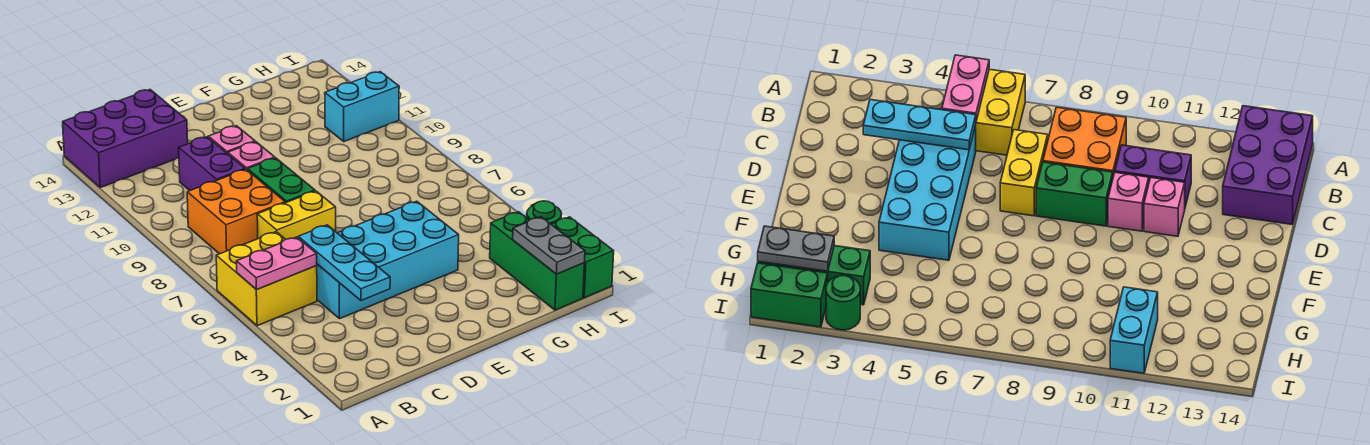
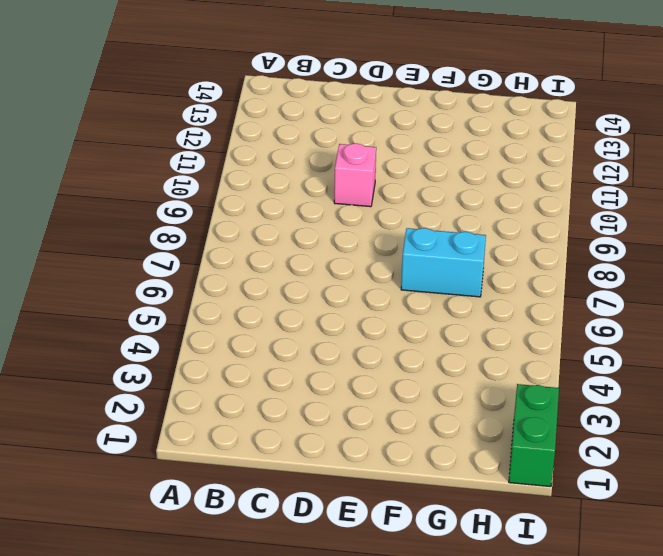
cyan brick F7:G7 level 1 -> cyan brick H11:I11 level 1
none -> yellow brick A5:B6 level 1
none -> purple brick A13:C14 level 1
none -> orange brick B8:C9 level 1

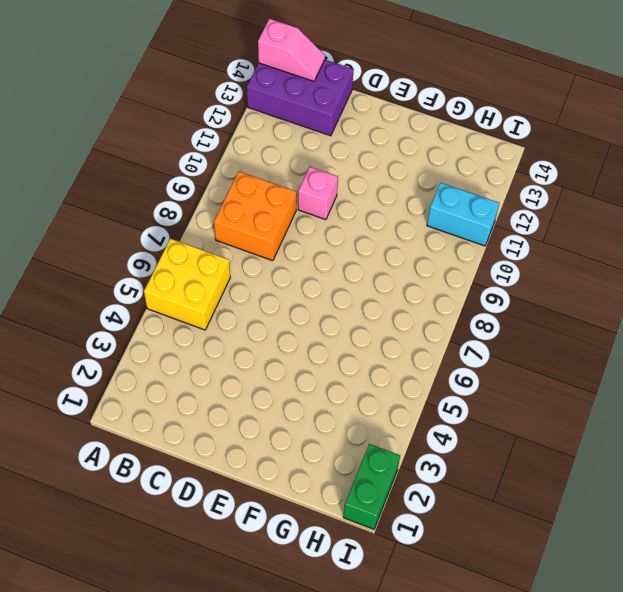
pink slope A14:B14 level 2 top A -> none
none -> cyan brick C4:F5 level 1
none -> yellow brick C7:D7 level 1
none -> purple brick C10:C11 level 1

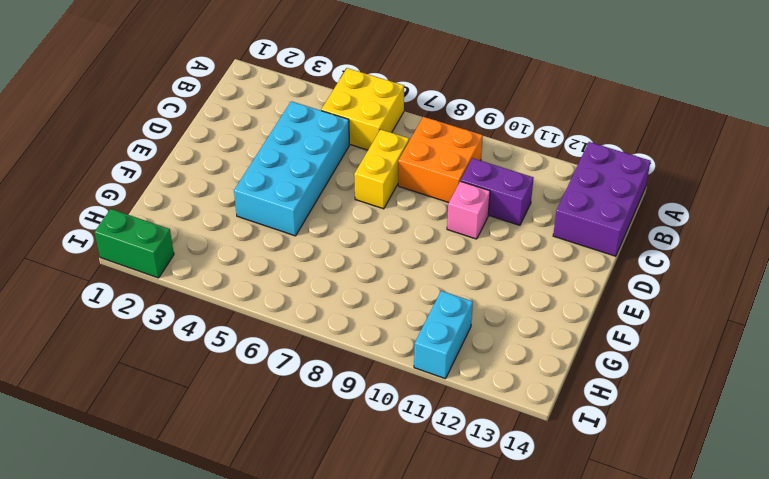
none -> green brick D8:D9 level 1
none -> pink brick D11 level 1
none -> green brick H1:H3 level 1

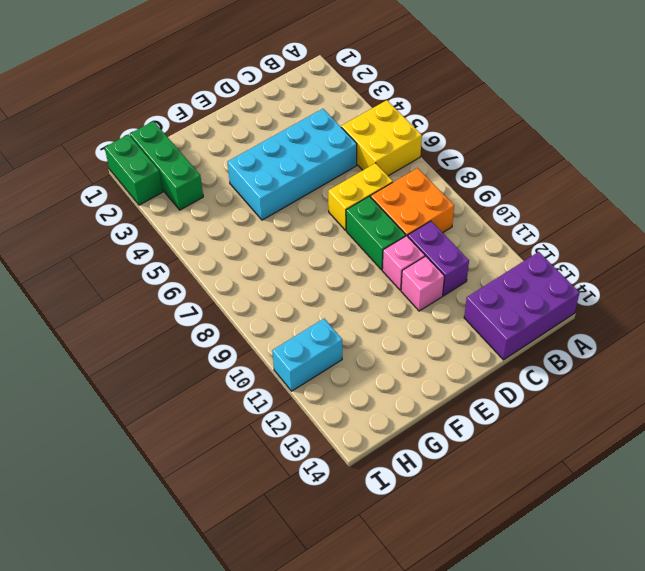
none -> green round brick I3 level 1
none -> pink plate A5:B5 level 2
none -> cyan plate C3:C5 level 2

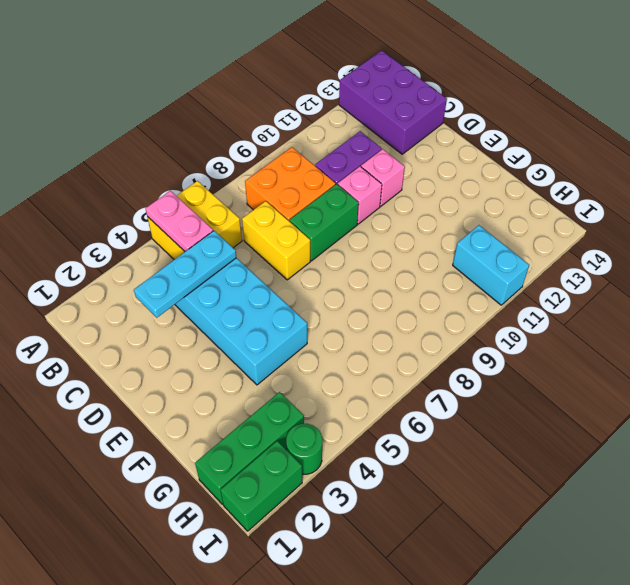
none -> grey plate H1:H2 level 2

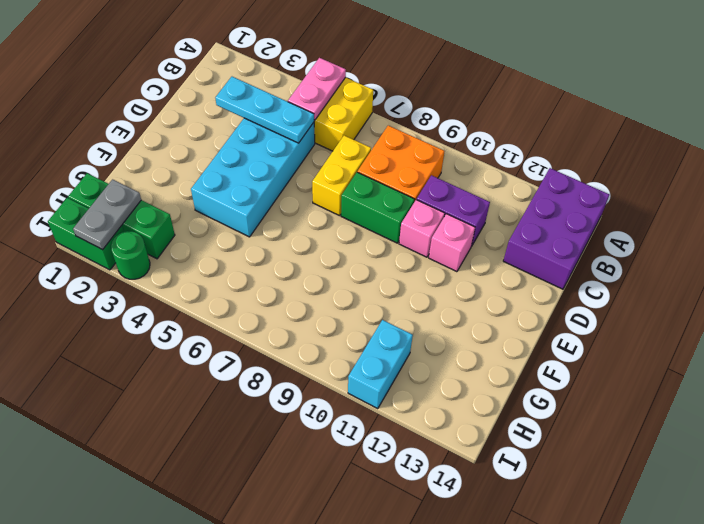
grey plate H2:I2 level 2 -> grey plate H1:H2 level 2

